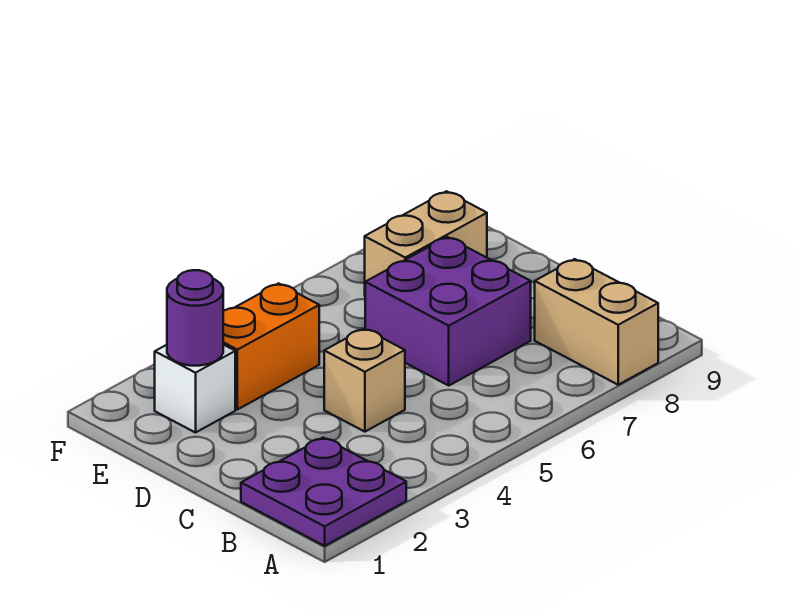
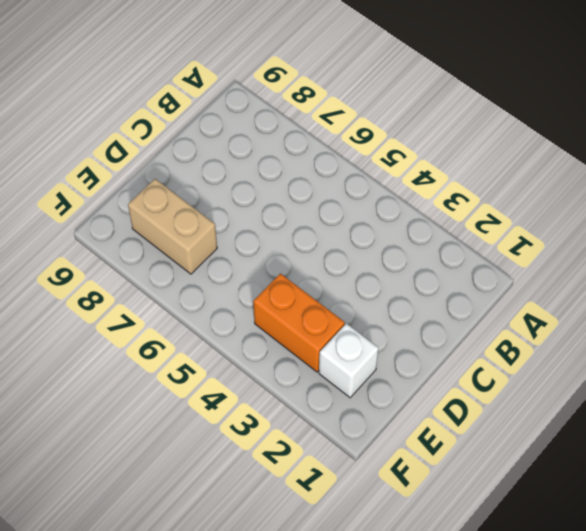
none -> purple plate A1:B2 level 1
none -> tan brick A8:B8 level 1

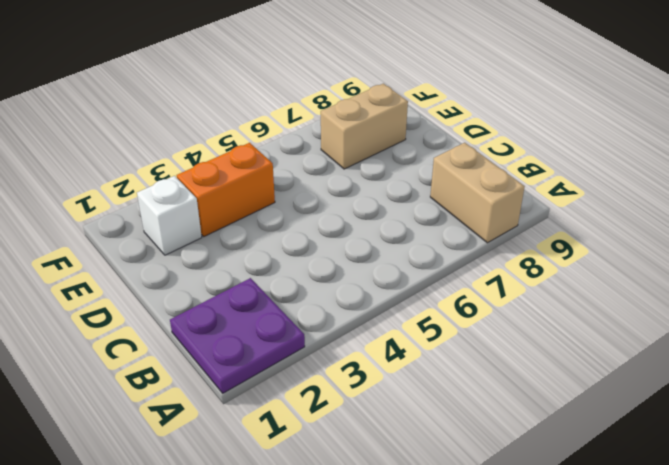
none -> tan brick C4 level 1
none -> purple brick C6:D7 level 1

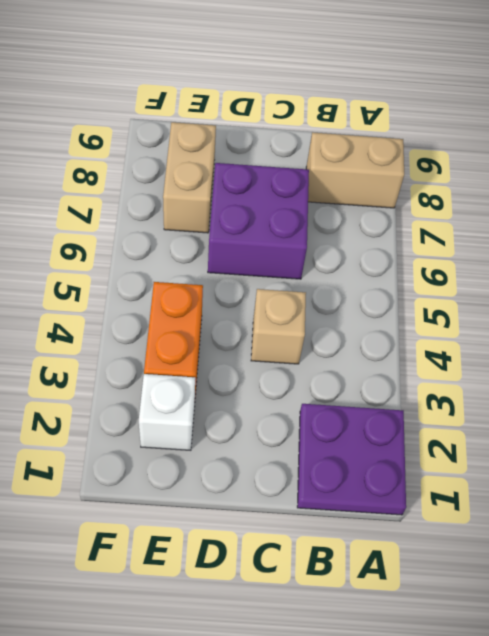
none -> purple round brick E2 level 2

